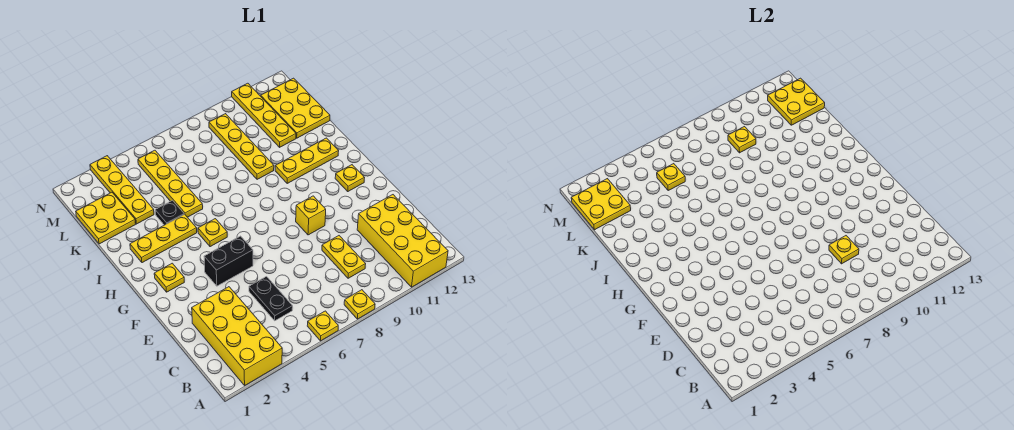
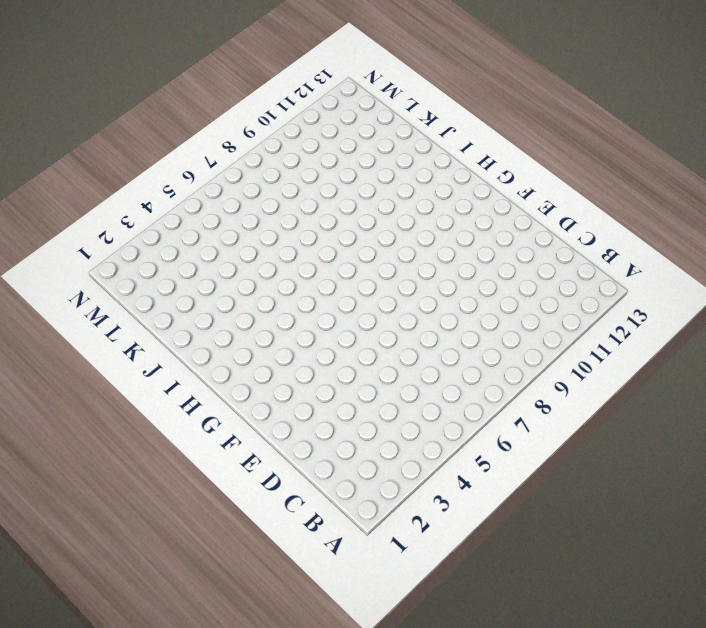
none -> yellow brick A2:D3 level 1
none -> yellow plate A6 level 1
none -> yellow plate A8 level 1

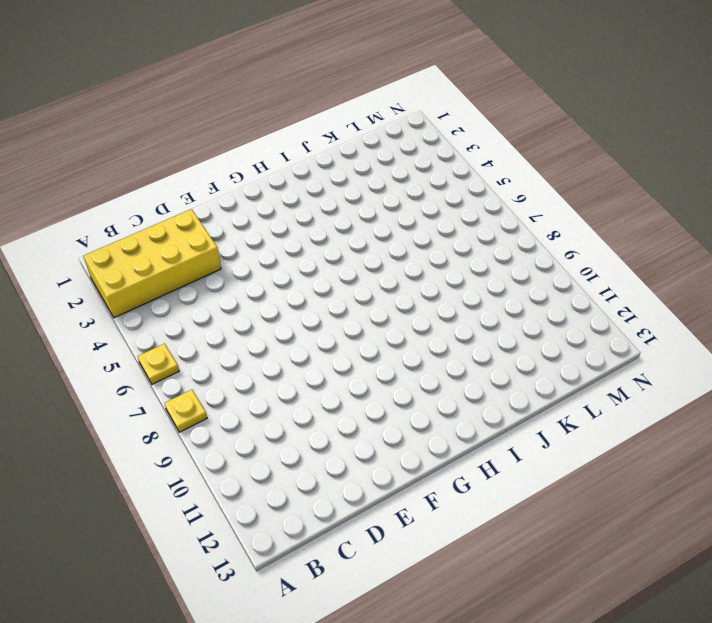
none -> yellow brick A11:D12 level 1
none -> black plate C5:D5 level 1
none -> yellow plate C9:D9 level 1

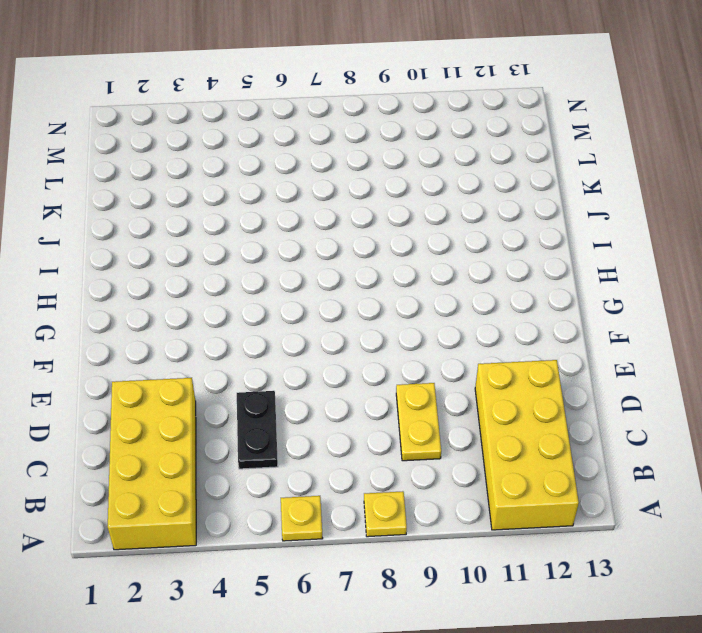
none -> black brick F4:F5 level 1
none -> yellow brick F9 level 1
none -> yellow plate G2 level 1

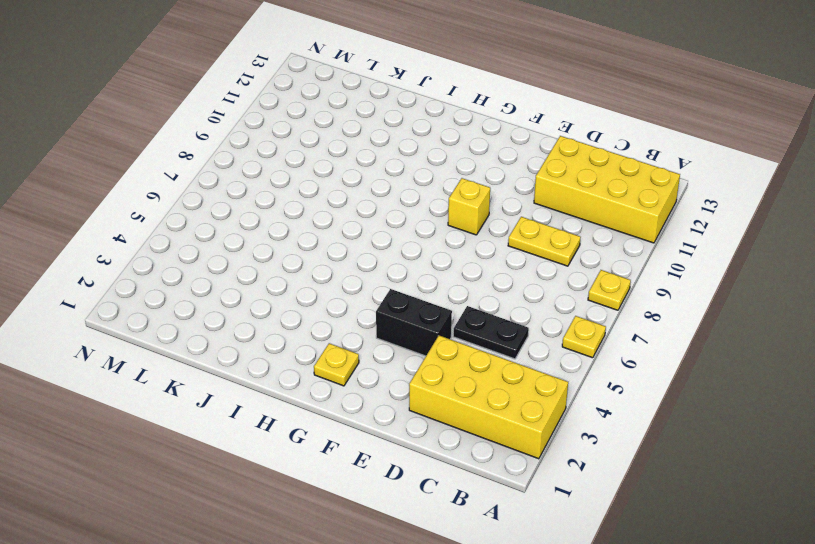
black brick E4:F4 level 1 -> black brick F4:F5 level 1
none -> yellow plate G12 level 1
none -> yellow plate H5 level 1
none -> yellow plate I2:I4 level 1

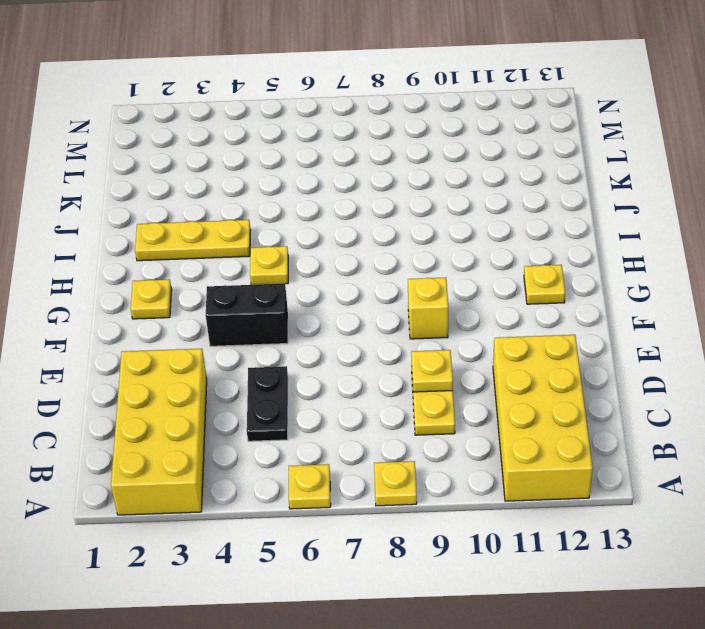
none -> yellow plate I10:I12 level 1
none -> black plate J4 level 1
none -> yellow plate J5:M5 level 1

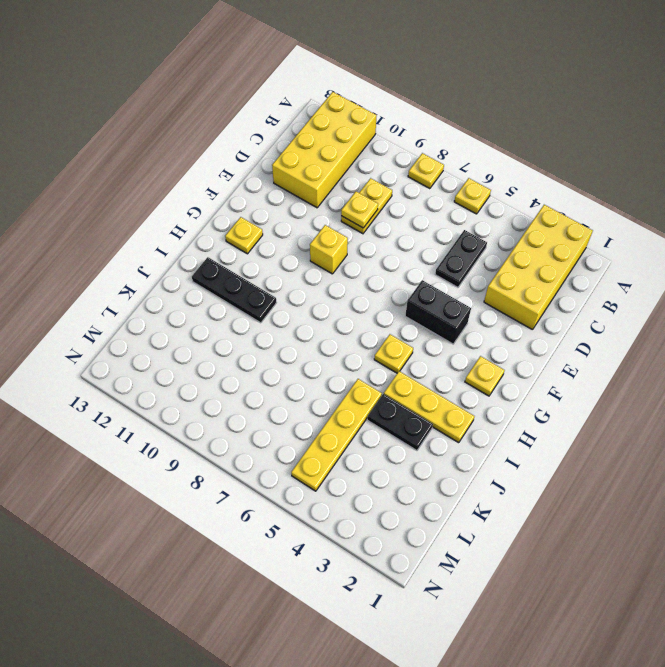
black plate I10:I12 level 1 -> yellow plate I10:I12 level 1
black plate J3:J4 level 1 -> black plate J4 level 1
none -> yellow plate J9:M9 level 1
none -> yellow plate K1:L2 level 1
none -> yellow plate K3:N3 level 1

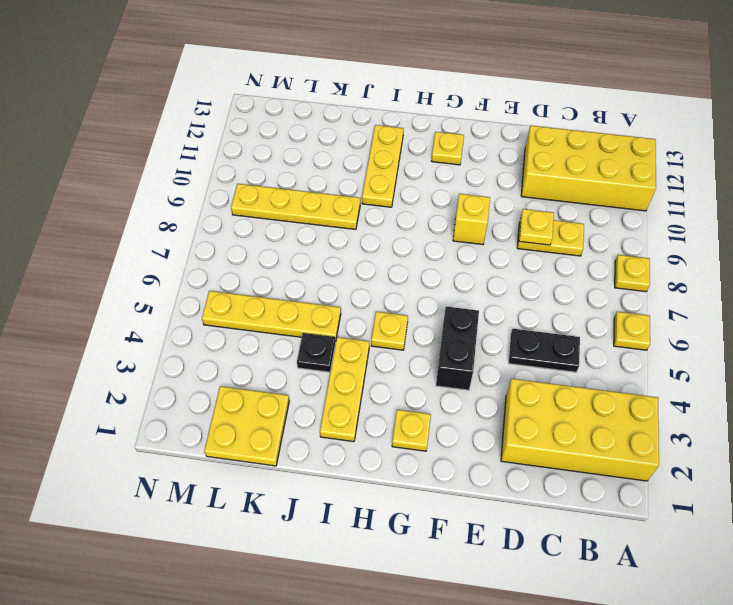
none -> yellow plate K3:N3 level 1
none -> yellow plate K11:N11 level 1
none -> yellow plate K12:M13 level 1

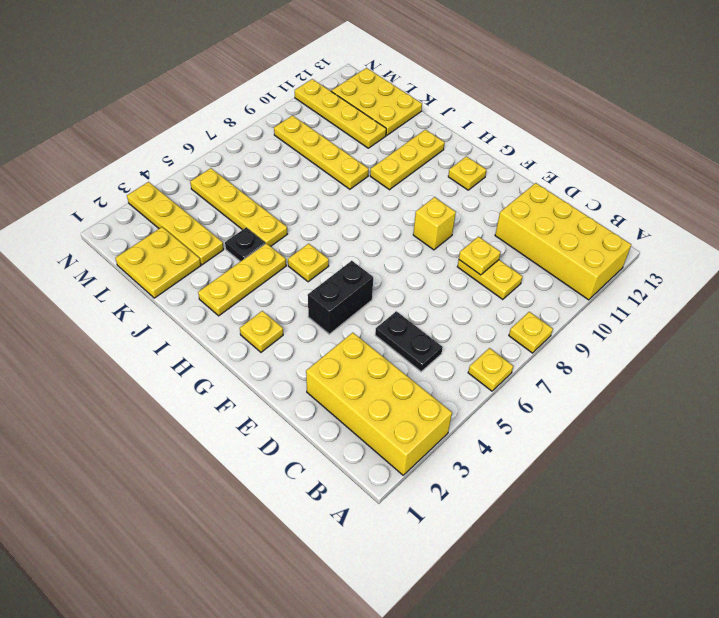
none -> yellow plate L1:M2 level 2
none -> yellow plate L5 level 2
none -> yellow plate L9 level 2

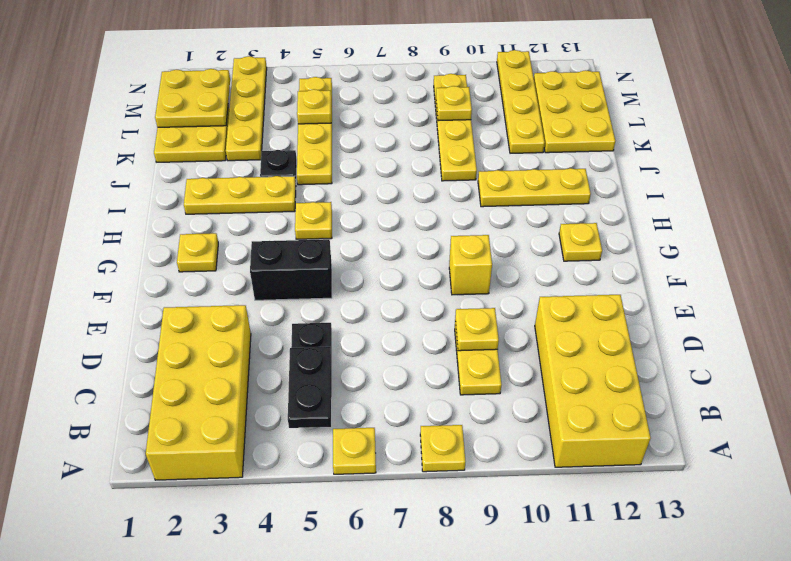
black plate B5:C5 level 2 -> none
none -> yellow plate L12:M13 level 2

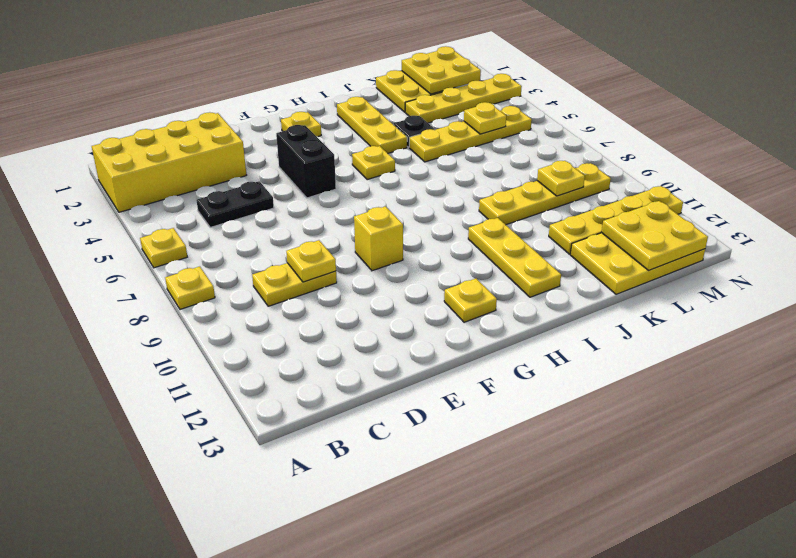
none -> yellow brick A11:D12 level 1

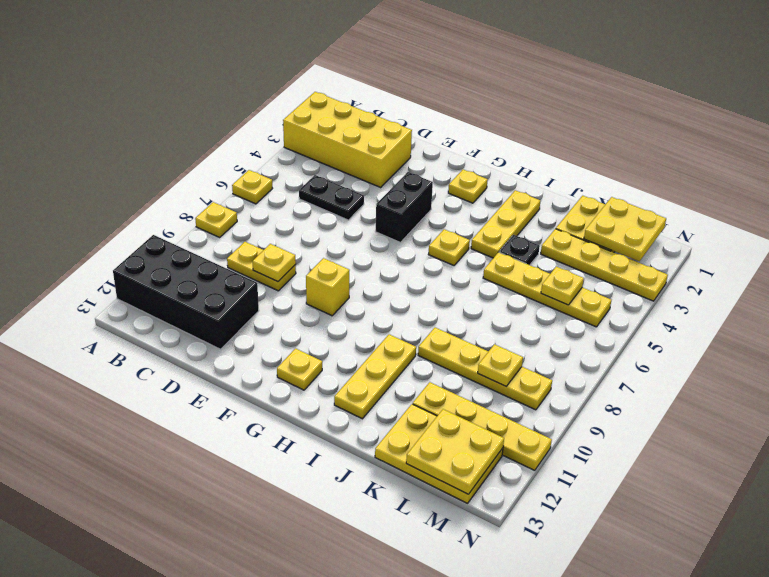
black brick A11:D12 level 1 -> yellow brick A11:D12 level 1

